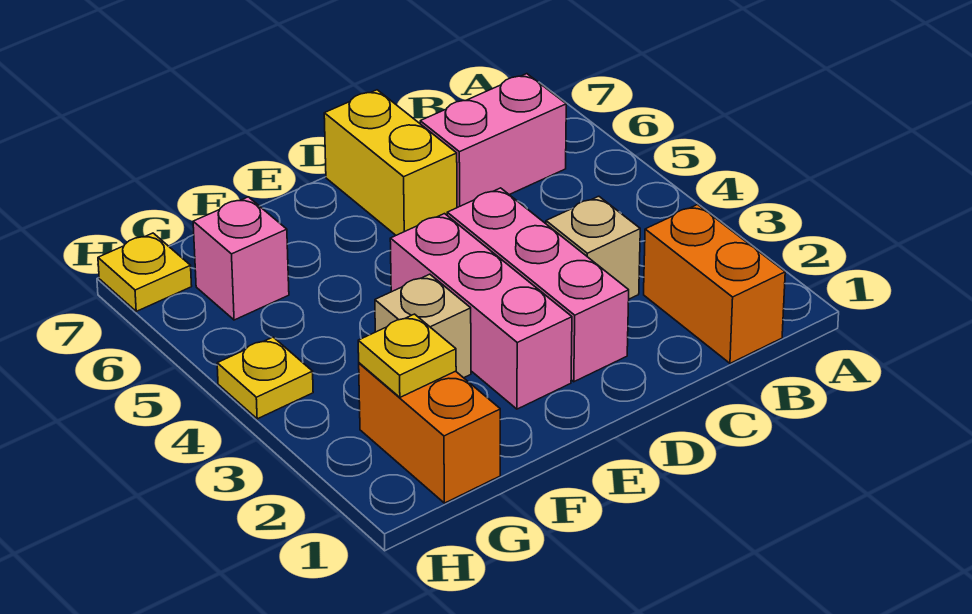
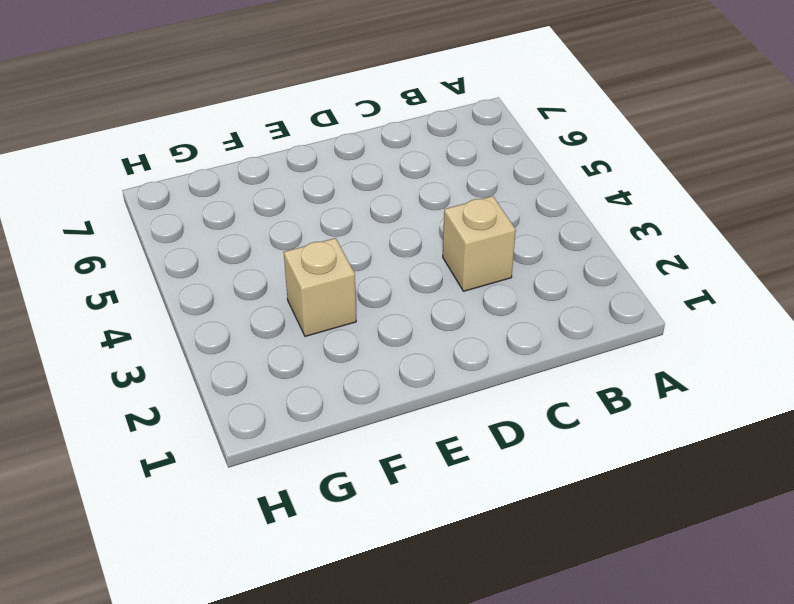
none -> orange brick B1:B2 level 1
none -> pink brick B6:C6 level 1
none -> pink brick D2:D4 level 1

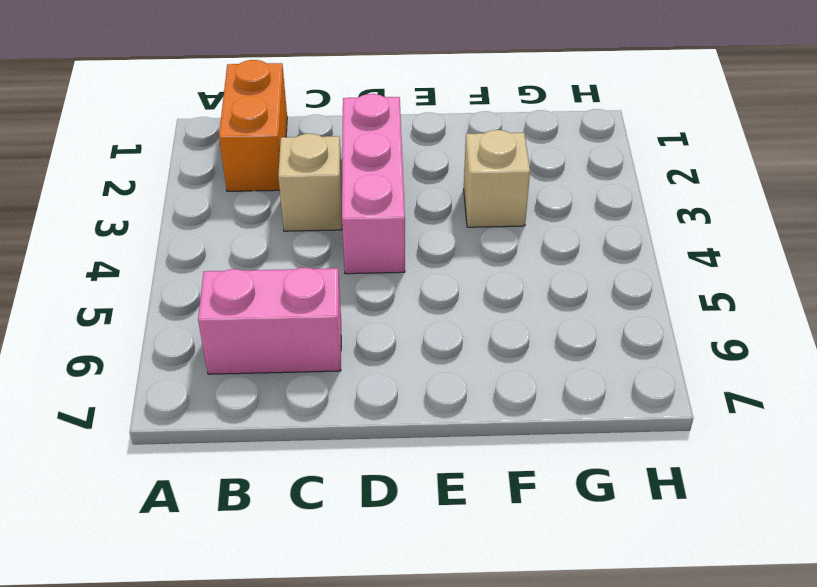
none -> yellow brick D6:D7 level 1
none -> pink brick E2:E4 level 1
none -> orange brick G1:G2 level 1

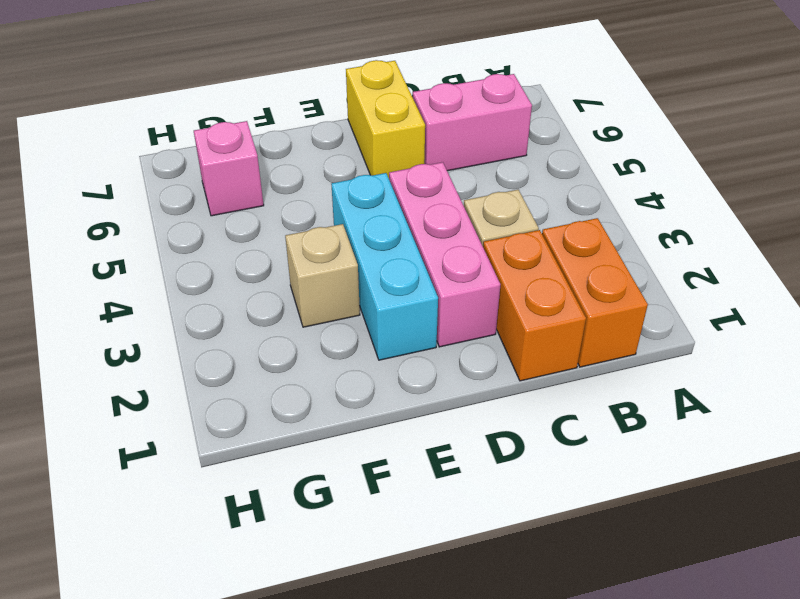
orange brick C1:C2 level 1 -> orange brick G1:G2 level 1
cyan brick E2:E4 level 1 -> pink brick E2:E4 level 1
none -> yellow plate H4 level 1
none -> yellow plate H7 level 1
none -> yellow plate G2 level 2

